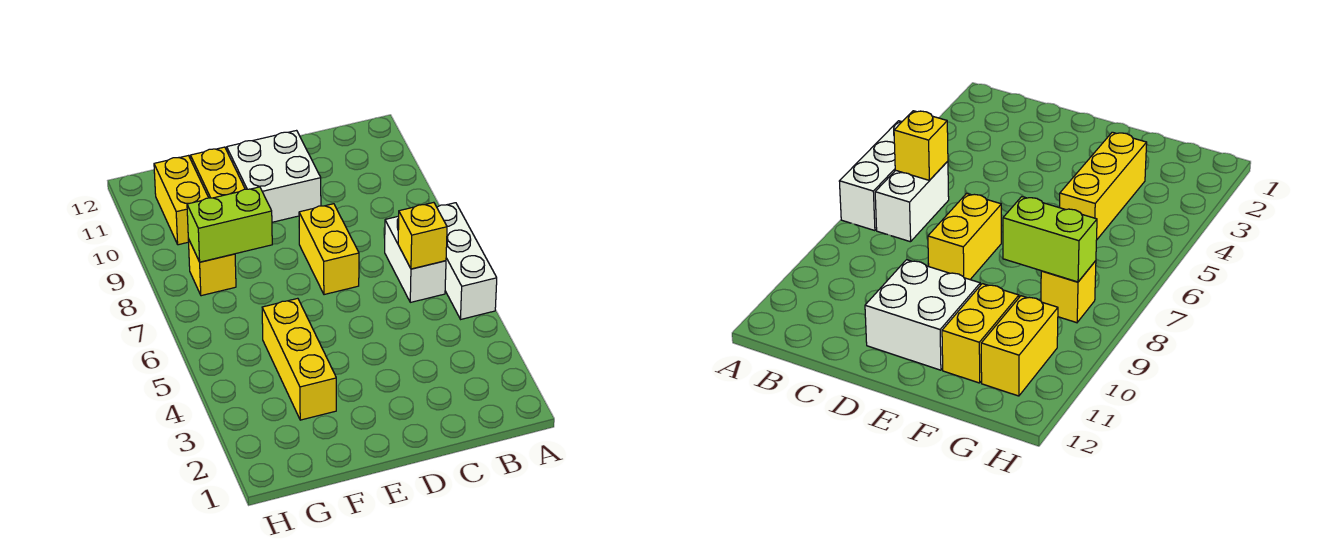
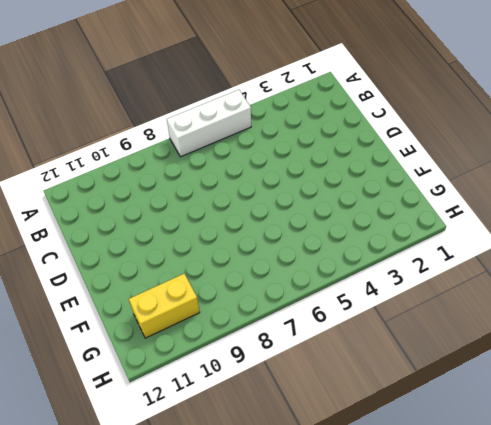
none -> white brick B6:B7 level 1
none -> yellow brick D7:D8 level 1

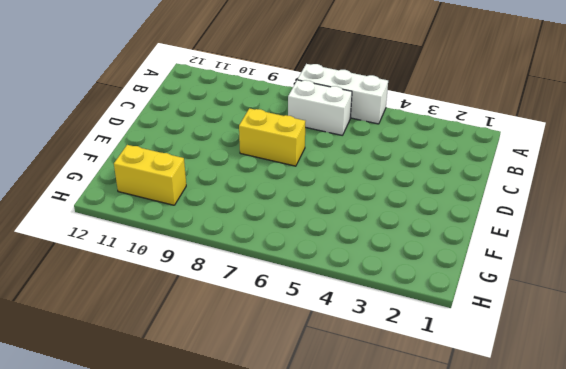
none -> white brick D10:E11 level 1
none -> yellow brick F3:F5 level 1

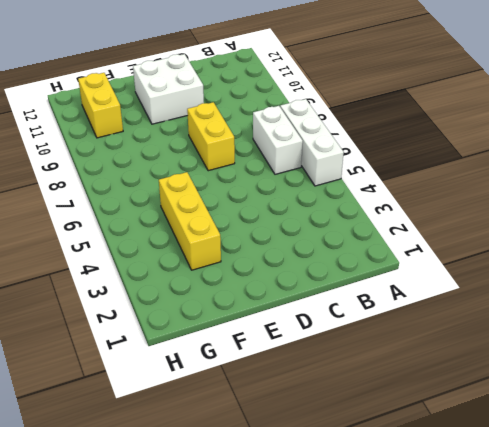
none -> yellow brick F10:F11 level 1
none -> yellow brick G8 level 1

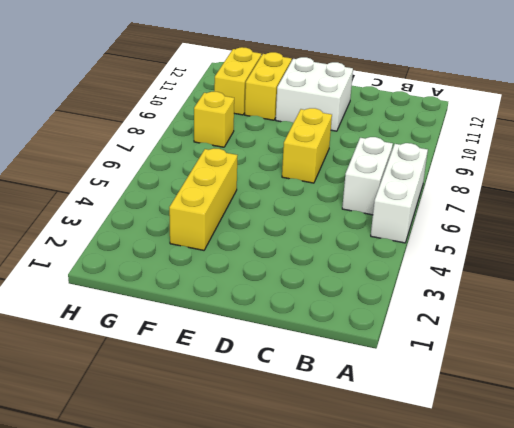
none -> yellow brick B6 level 2
none -> lime brick F8:G8 level 2

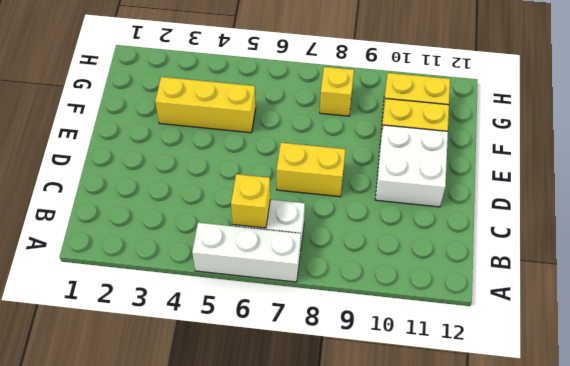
none -> lime brick F8:G8 level 2

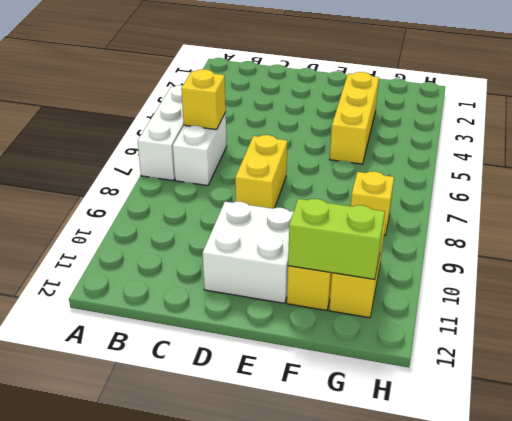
lime brick F11:G11 level 2 -> lime brick F8:G8 level 2

